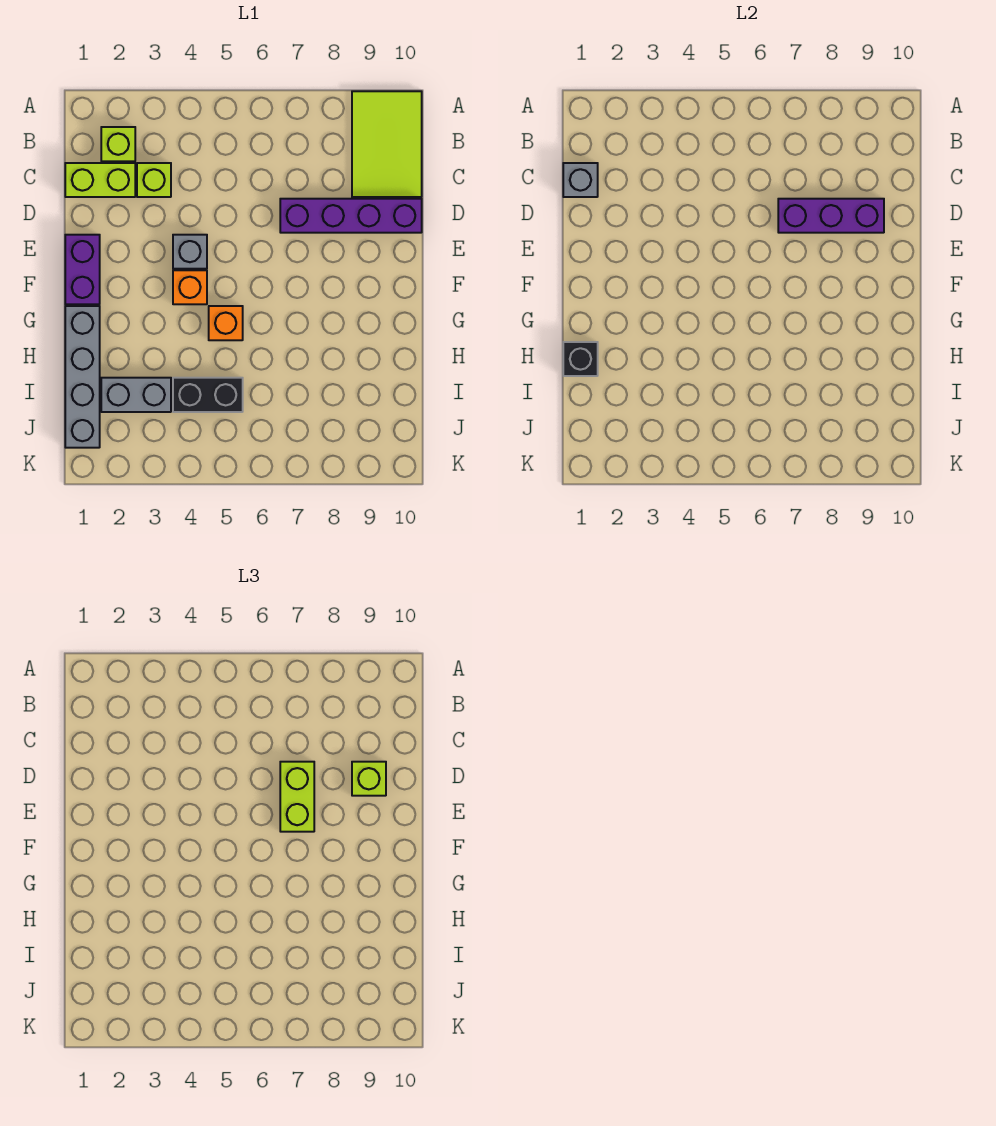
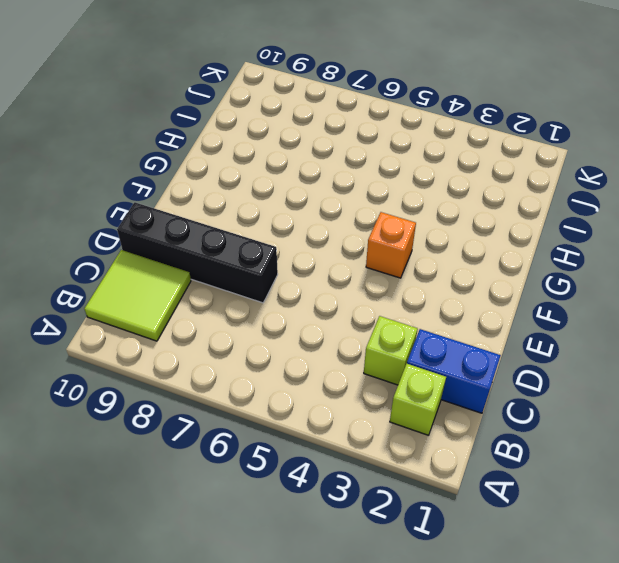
lime tile B9:C10 level 1 -> lime tile A9:C10 level 1
blue brick C1:C2 level 1 -> lime brick C1:C2 level 1
black brick D7:D10 level 1 -> purple brick D7:D10 level 1
none -> purple brick E1:F1 level 1
none -> grey brick E4 level 1
none -> grey brick G1:J1 level 1

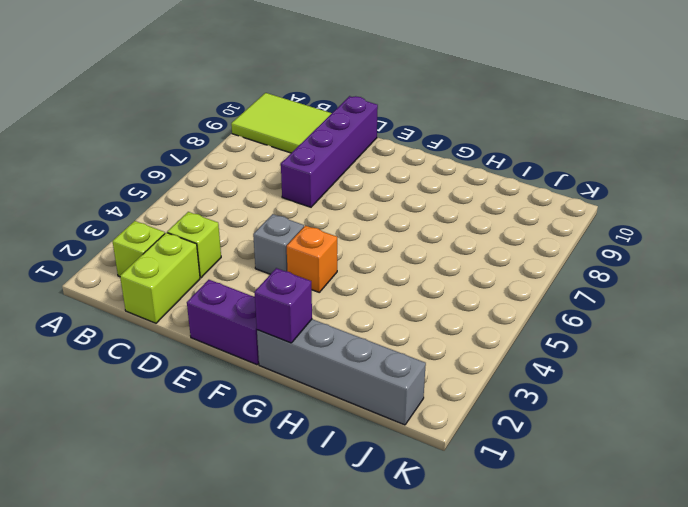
purple brick G1 level 2 -> none
none -> orange brick G5 level 1
none -> grey brick I2:I3 level 1
none -> black brick I4:I5 level 1

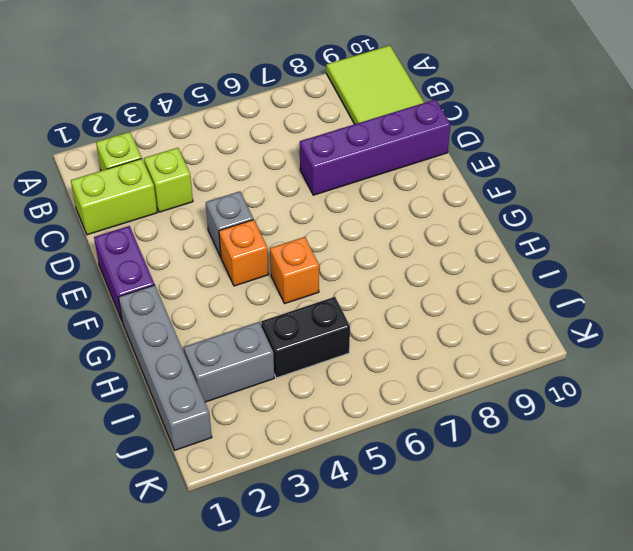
none -> grey brick C1 level 2
none -> purple brick D7:D9 level 2
none -> black brick H1 level 2

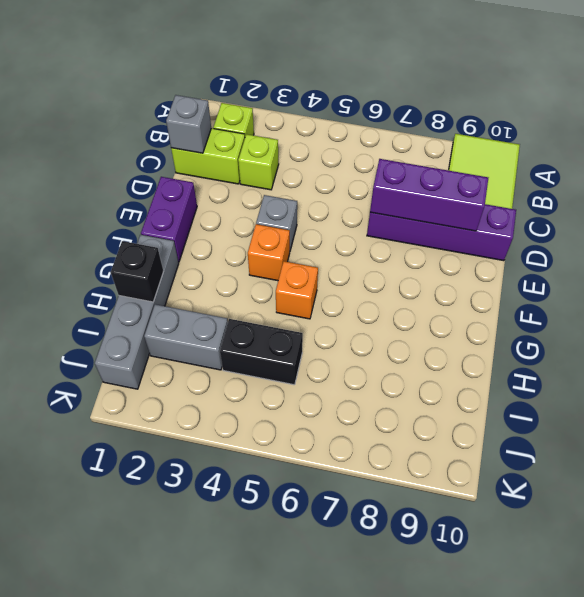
none -> lime brick D7:E7 level 3
none -> lime brick D9 level 3

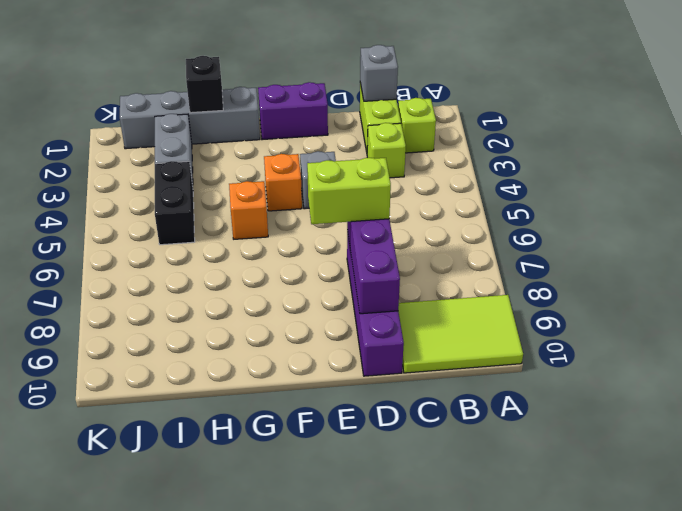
none -> lime brick D9 level 3

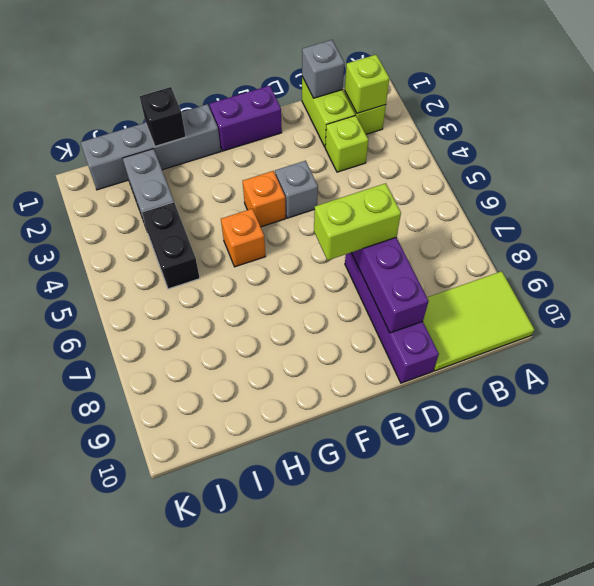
lime brick B2 level 2 -> lime brick D9 level 3

